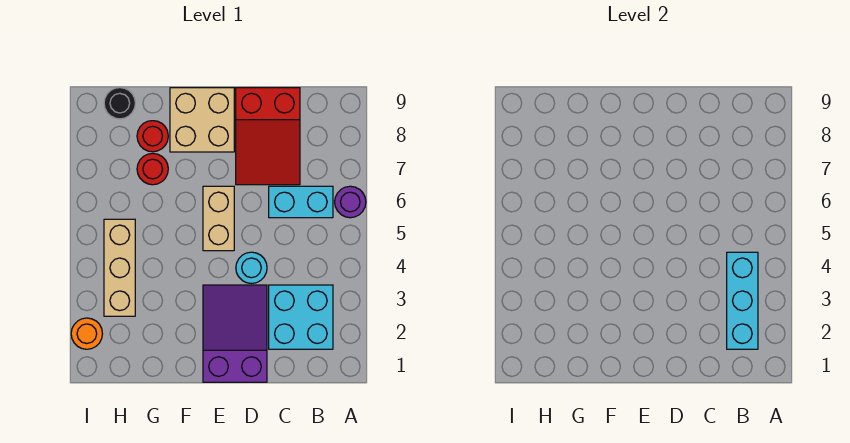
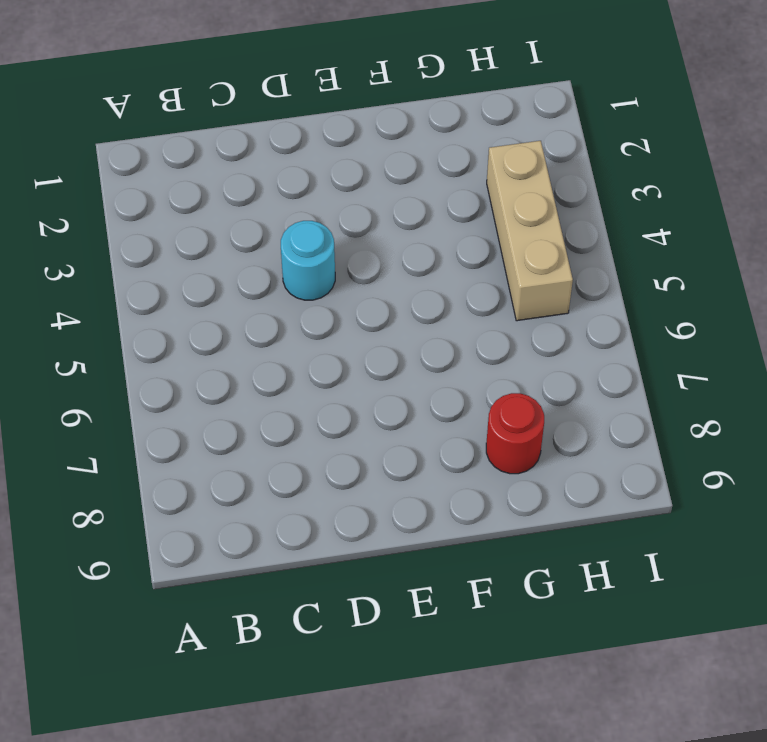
none -> purple round brick A6 level 1
none -> cyan brick B2:C3 level 1
none -> cyan brick B6:C6 level 1

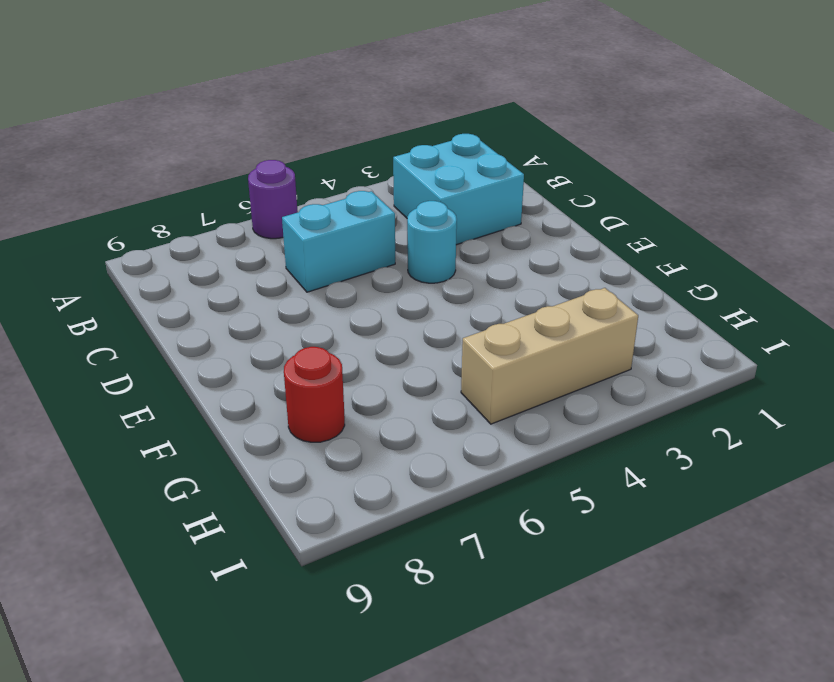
cyan brick C5:C6 level 1 -> cyan brick B6:C6 level 1
none -> red slope C7:D9 level 1 top 9
none -> purple slope D1:E3 level 1 top 1
none -> tan brick E5:E6 level 1

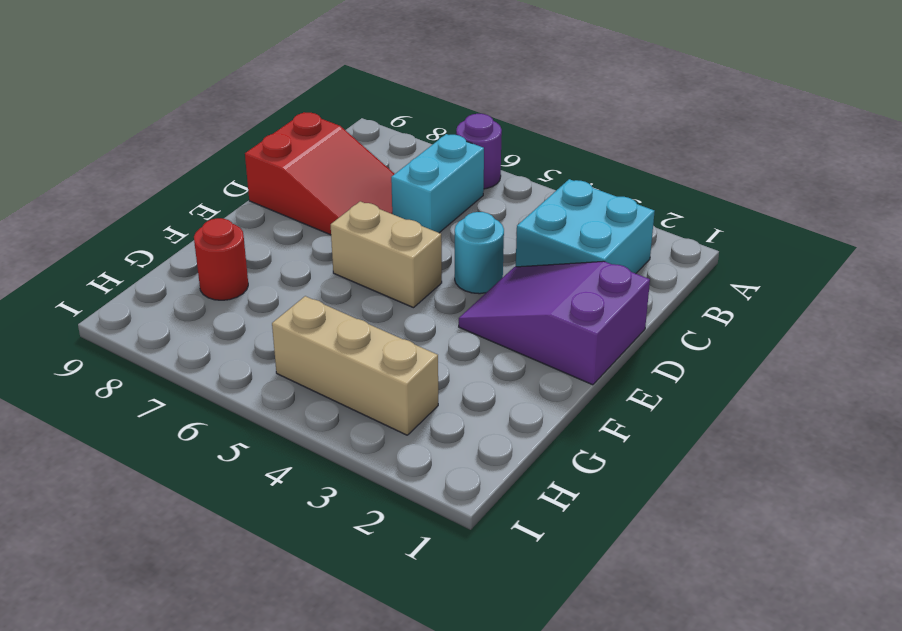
none -> tan brick E8:F9 level 1
none -> red round brick G7 level 1
none -> black round brick H9 level 1

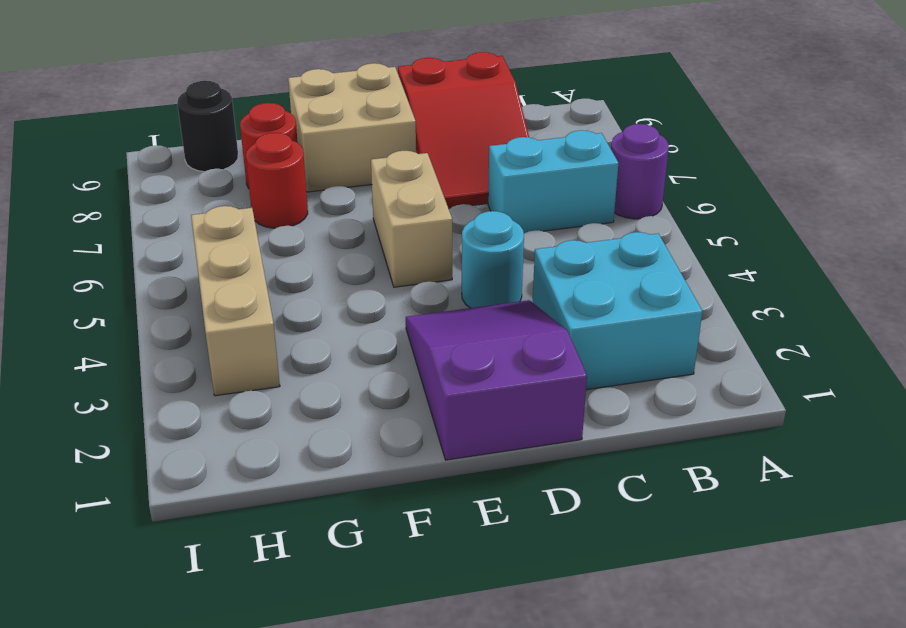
none -> orange round brick I2 level 1
none -> cyan brick B2:B4 level 2

